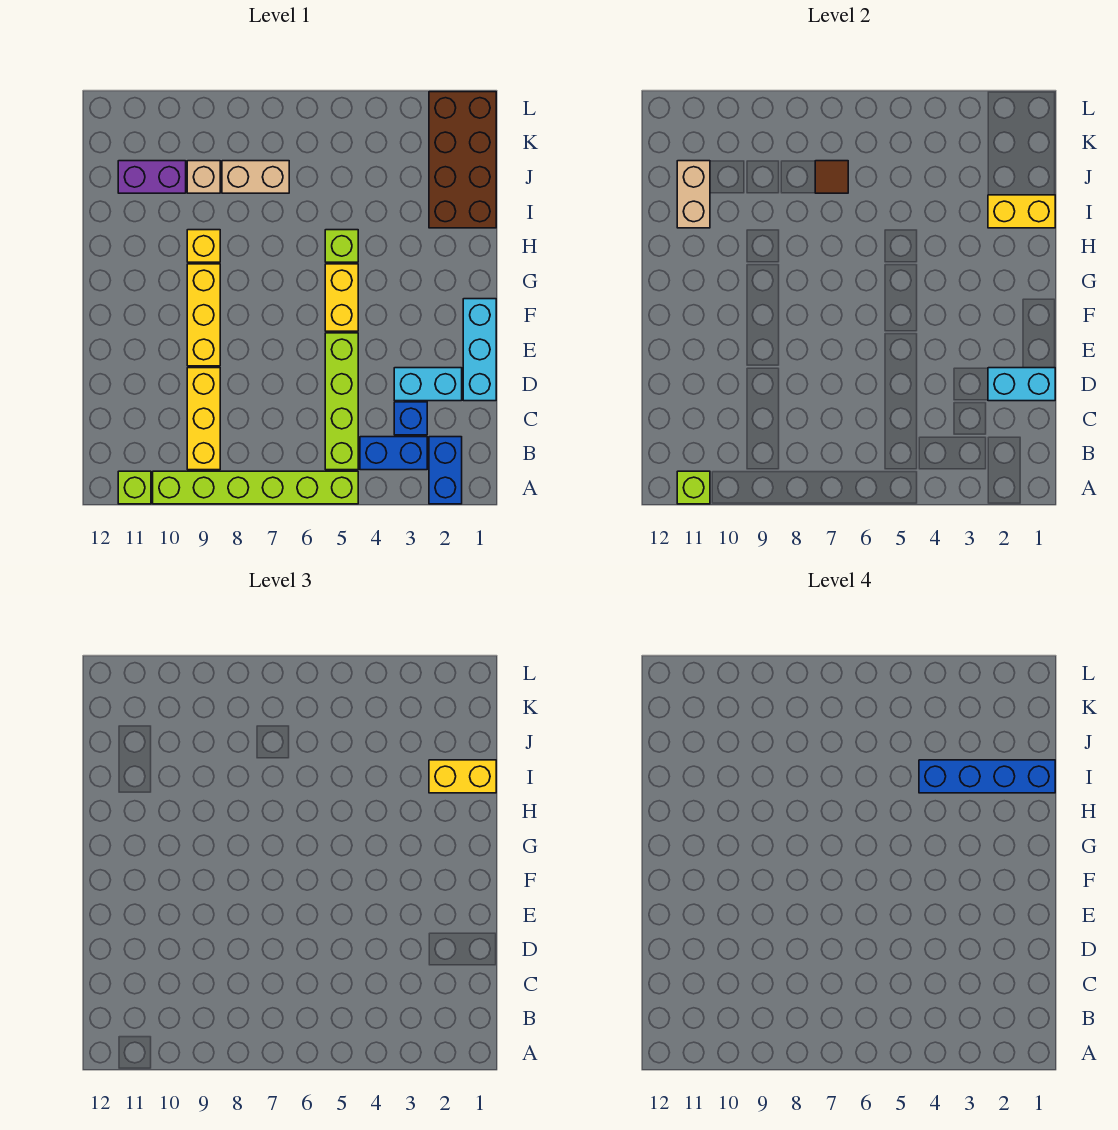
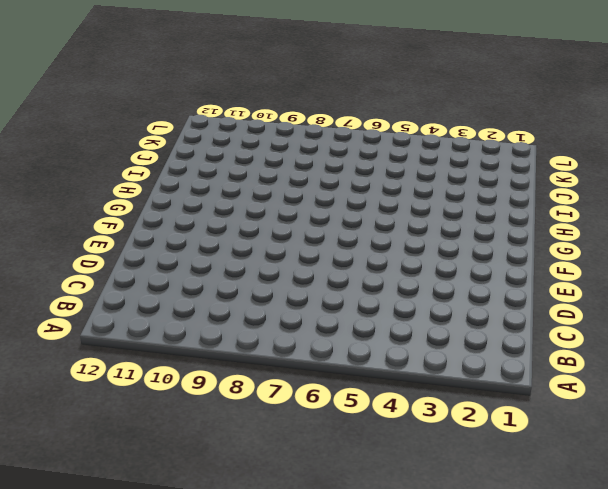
none -> blue brick A2:B2 level 1
none -> lime brick A5:A10 level 1
none -> lime brick A11 level 1

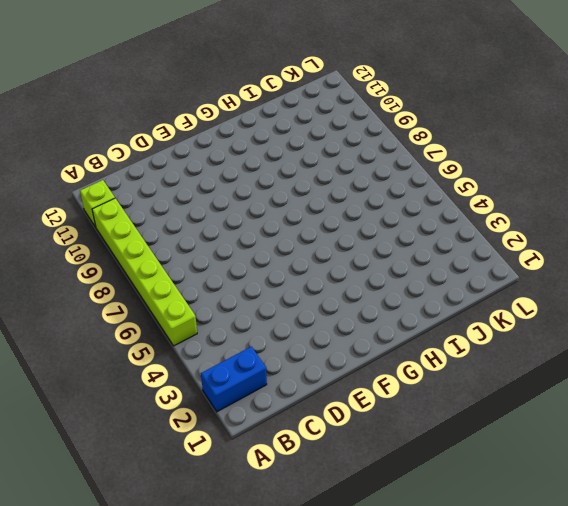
none -> blue brick B3:B4 level 1
none -> lime brick B5:E5 level 1
none -> yellow brick B9:D9 level 1

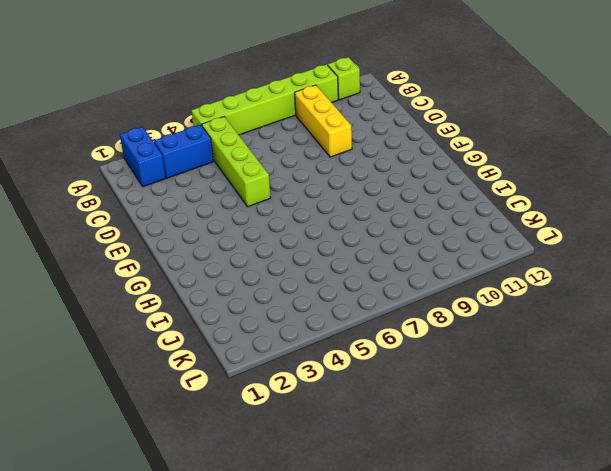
none -> blue brick C3 level 1
none -> cyan brick D1:F1 level 1
none -> cyan brick D2:D3 level 1

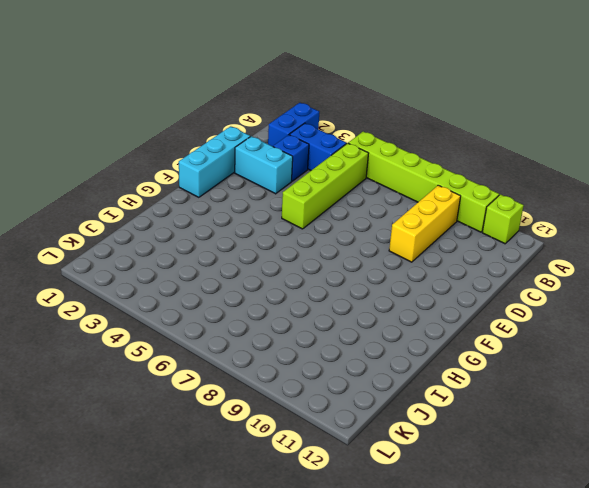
none -> yellow brick E9:G9 level 1
none -> yellow brick F5:G5 level 1
none -> lime brick H5 level 1

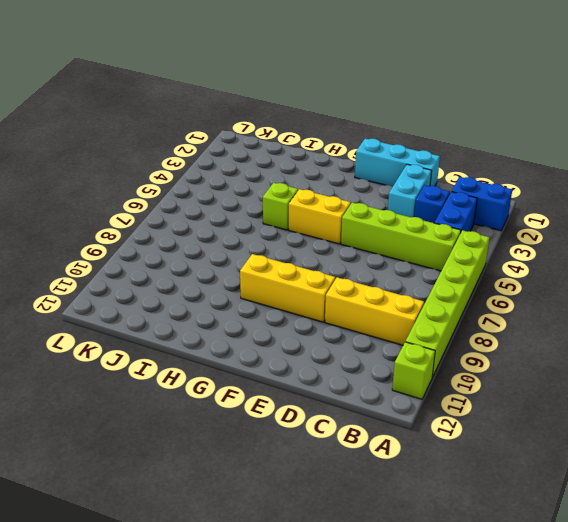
none -> yellow brick H9 level 1
none -> brown brick I1:L2 level 1
none -> tan brick J7:J8 level 1

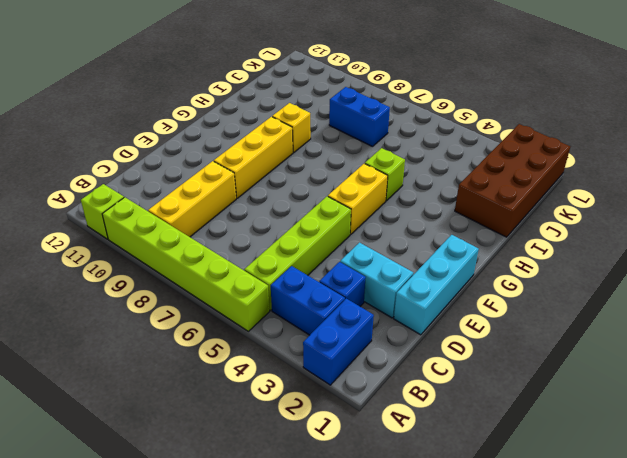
blue brick J7:J8 level 1 -> tan brick J7:J8 level 1
none -> tan brick J9 level 1
none -> purple brick J10:J11 level 1
none -> lime brick A11 level 2

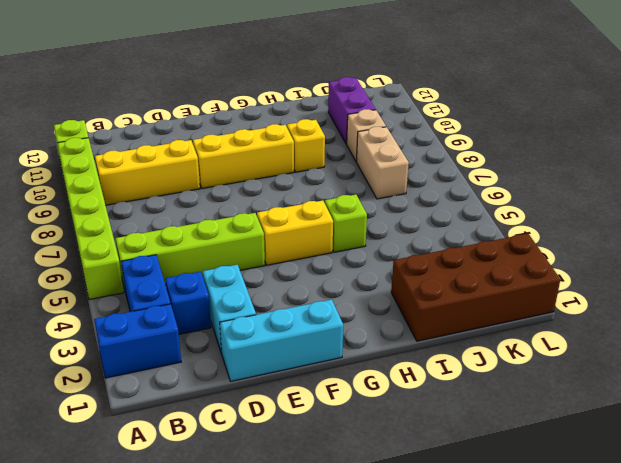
none -> lime brick A11 level 2
none -> cyan brick D1:D2 level 2
none -> yellow brick I1:I2 level 2

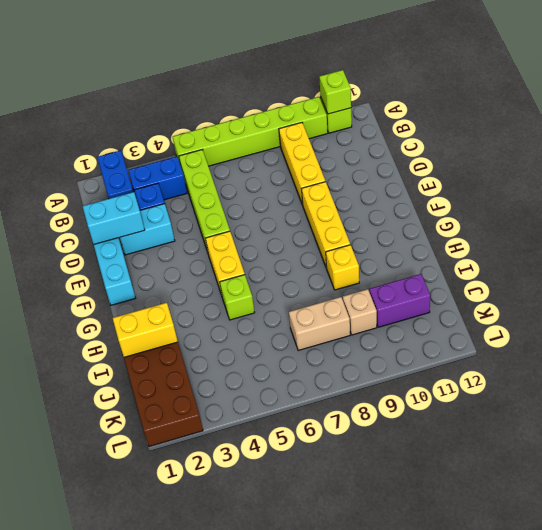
none -> tan brick I11:J11 level 2
none -> brown tile J7 level 2
none -> yellow brick I1:I2 level 3

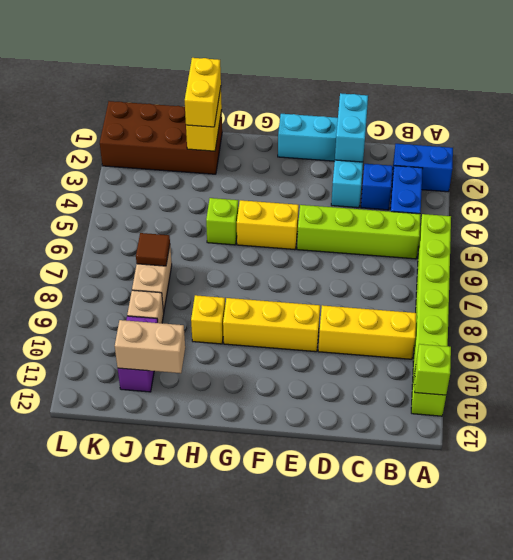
none -> blue brick I1:I4 level 4

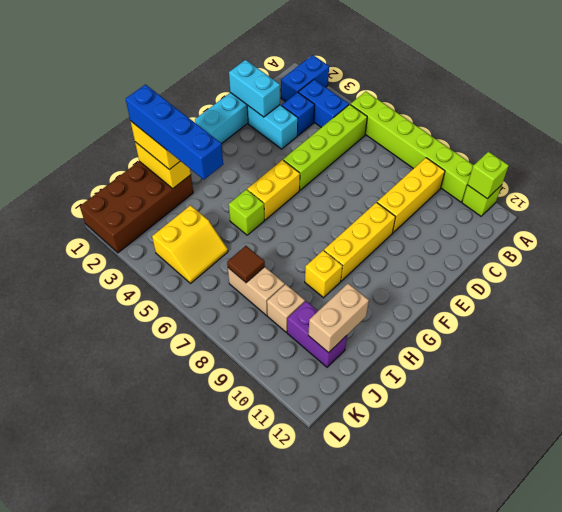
yellow slope J4:K5 level 1 top 4 -> none

